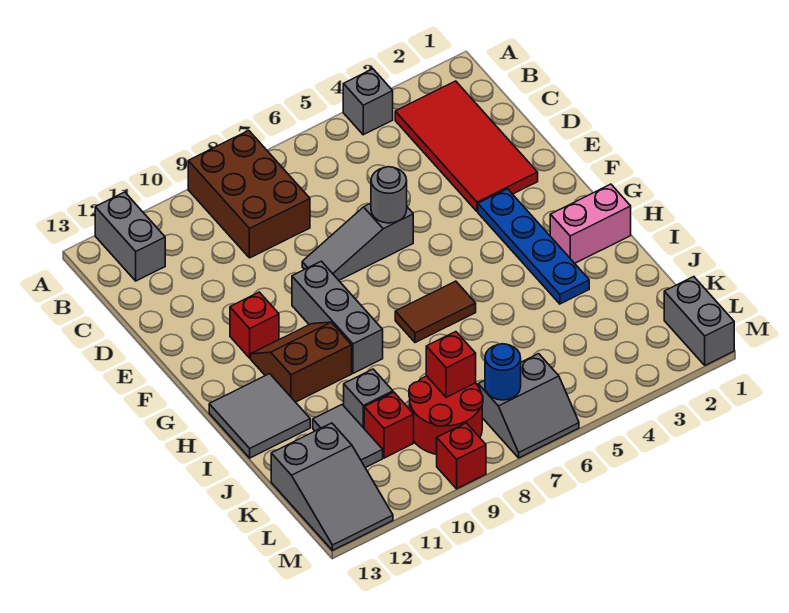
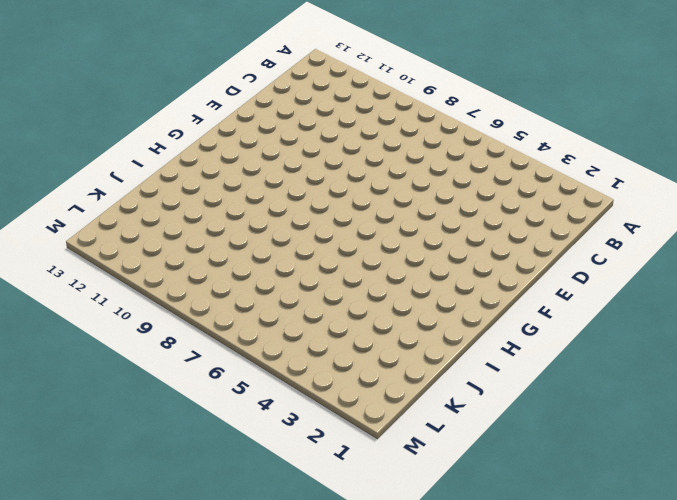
none -> grey brick A4 level 1
none -> brown brick A8:C9 level 1
none -> grey brick A12:B12 level 1

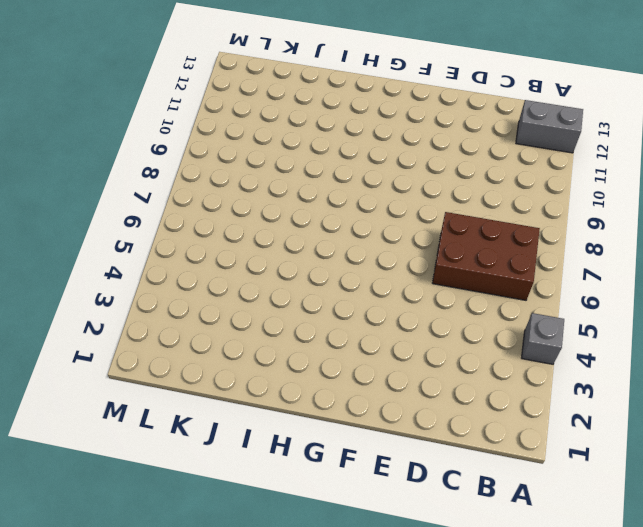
brown brick B6:D7 level 1 -> brown brick A8:C9 level 1
none -> red tile B2:E3 level 1
none -> grey slope E6:E8 level 1 top 6
none -> blue plate F3:I3 level 1

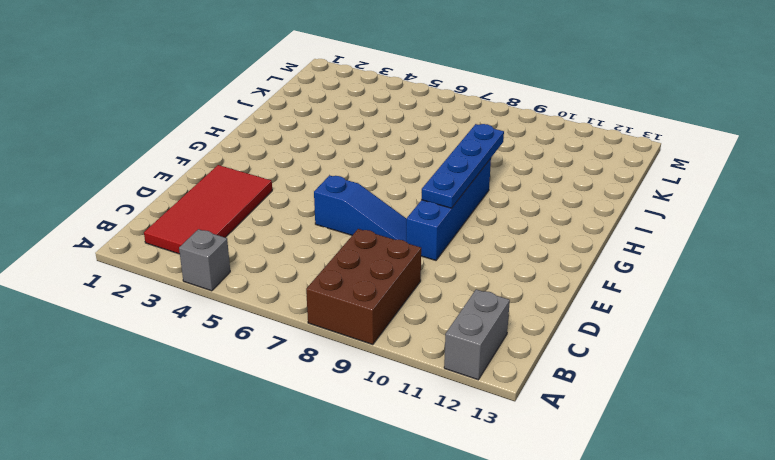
blue slope E6:E8 level 1 top 6 -> grey slope E6:E8 level 1 top 6
blue brick E9:H9 level 1 -> grey brick F9:H9 level 1
blue plate F9:I9 level 2 -> blue plate F3:I3 level 1
none -> red brick F11 level 1
none -> brown slope G10:H11 level 1 top H
none -> pink brick H1:H2 level 1

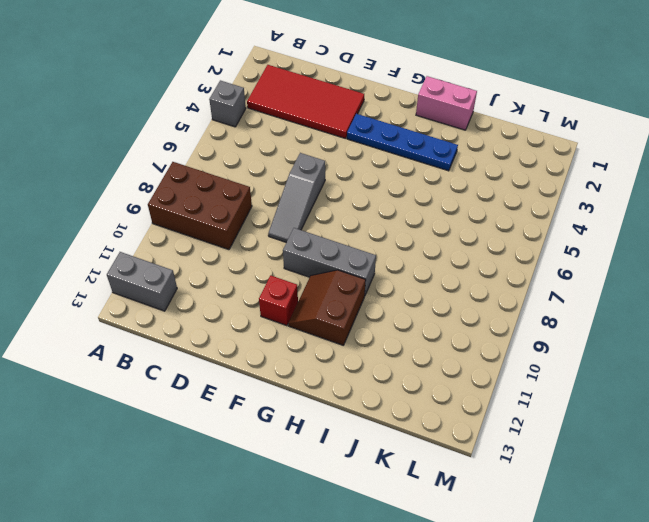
pink brick H1:I1 level 1 -> pink brick H1:H2 level 1
none -> brown tile H6:H7 level 1
none -> grey tile H12:I13 level 1
none -> grey brick J10 level 1

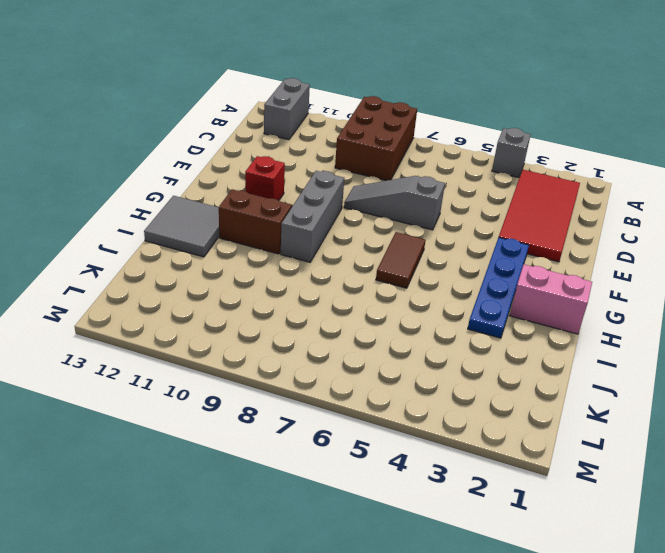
brown tile G6:H6 level 1 -> brown tile H6:H7 level 1
none -> grey brick J10 level 1
none -> grey tile J11:K11 level 1
none -> red round brick K8:L9 level 1

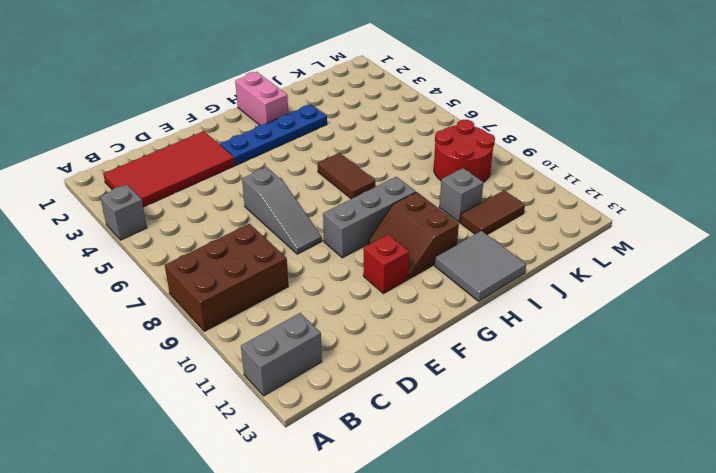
brown tile J11:K11 level 1 -> grey tile J11:K11 level 1
none -> red brick K10 level 1
none -> grey slope K12:M13 level 1 top K
none -> grey brick L1:M1 level 1

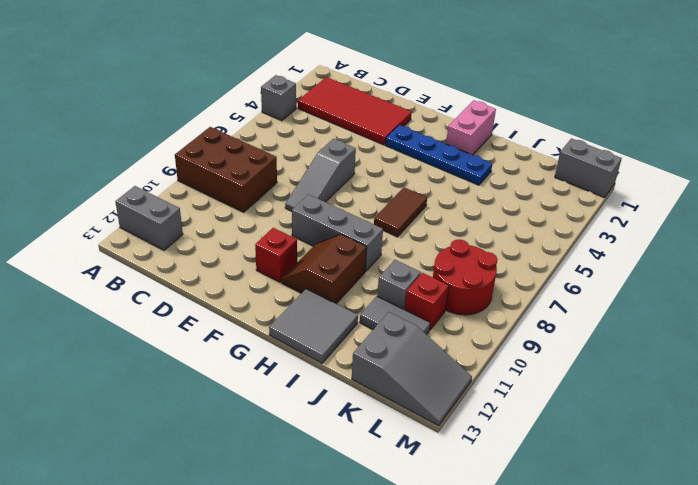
none -> grey slope L6:M7 level 1 top L
none -> red brick M9 level 1
none -> grey round brick E6 level 2

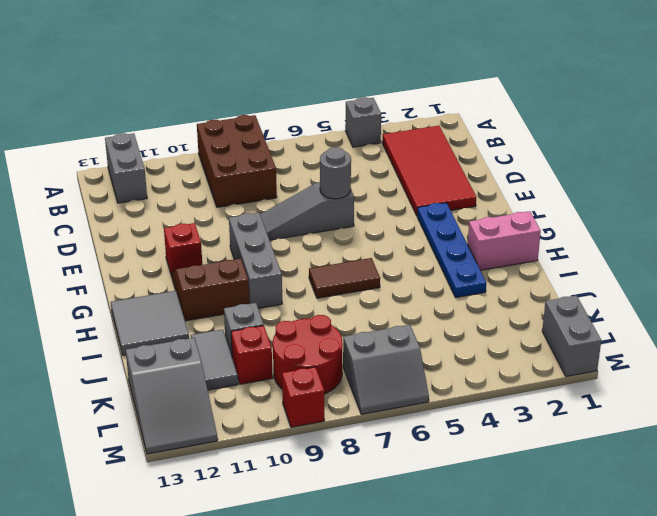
none -> red brick K8 level 2
none -> blue round brick L7 level 2

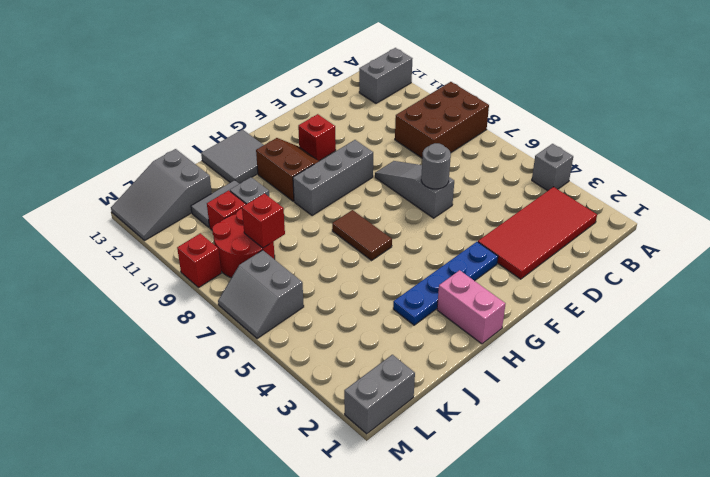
none -> blue round brick L7 level 2

